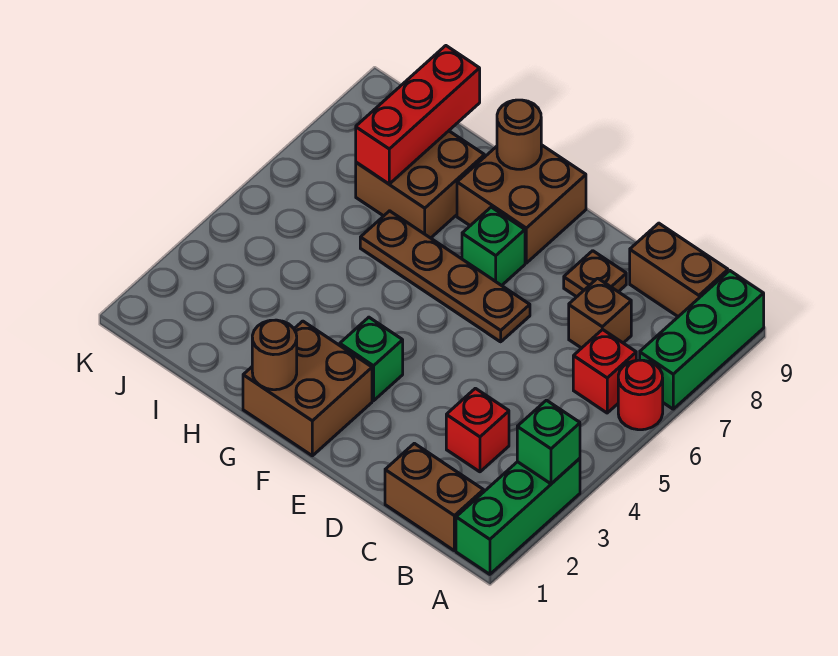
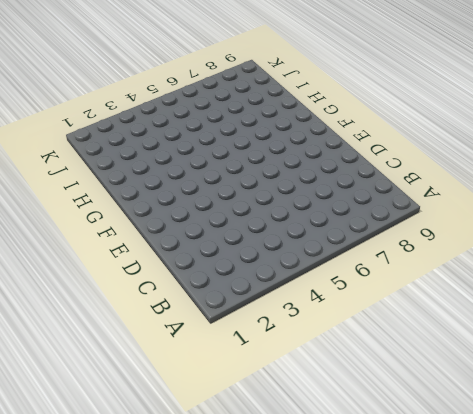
none -> green brick A1:A3 level 1
none -> red round brick A6 level 1
none -> green brick A7:A9 level 1

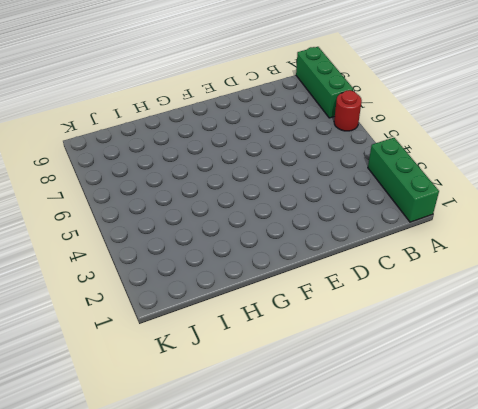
none -> brown brick B1:C1 level 1
none -> red brick B6 level 1
none -> brown brick B9:C9 level 1

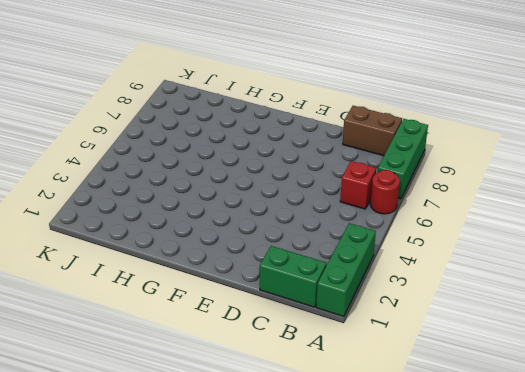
green brick B1:C1 level 1 -> brown brick B1:C1 level 1
none -> red brick C3 level 1
none -> brown brick C7 level 1
none -> brown plate D8 level 1

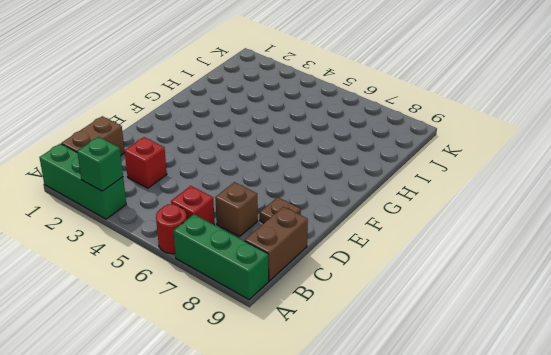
none -> brown plate E6:H6 level 1
none -> brown brick F1:G2 level 1
none -> green brick F3 level 1

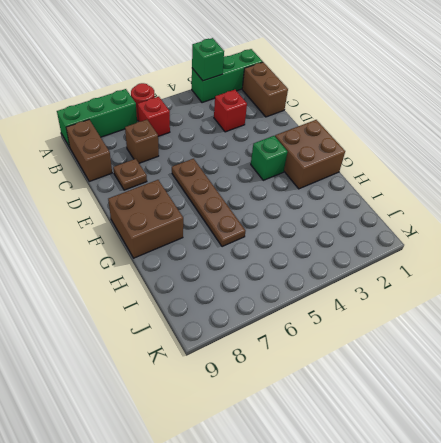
none -> green brick F7 level 1
none -> brown brick H7:I8 level 1
none -> brown round brick G1 level 2

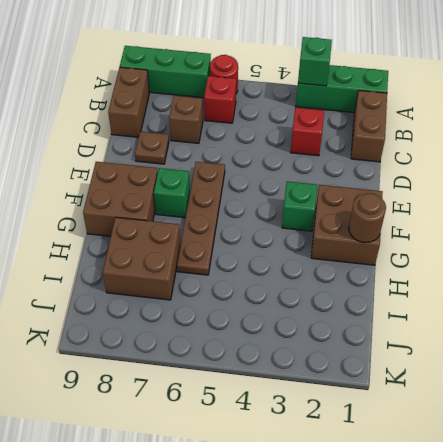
none -> brown round brick G9 level 2
none -> red brick I7:I9 level 2

